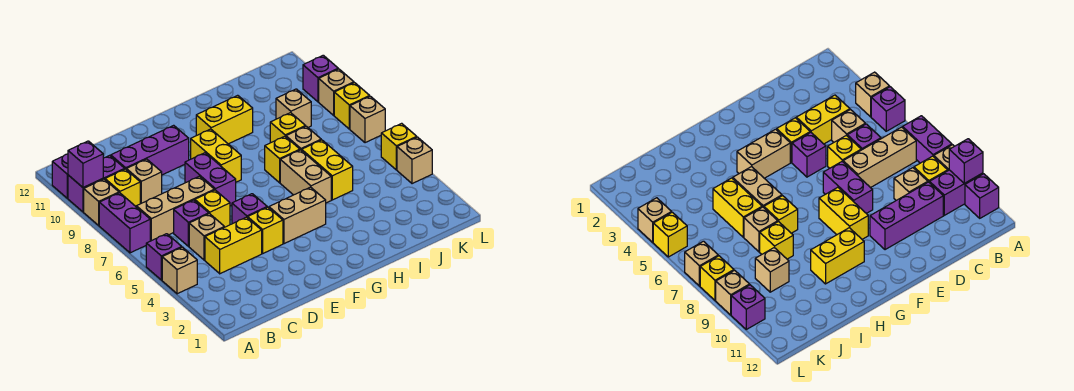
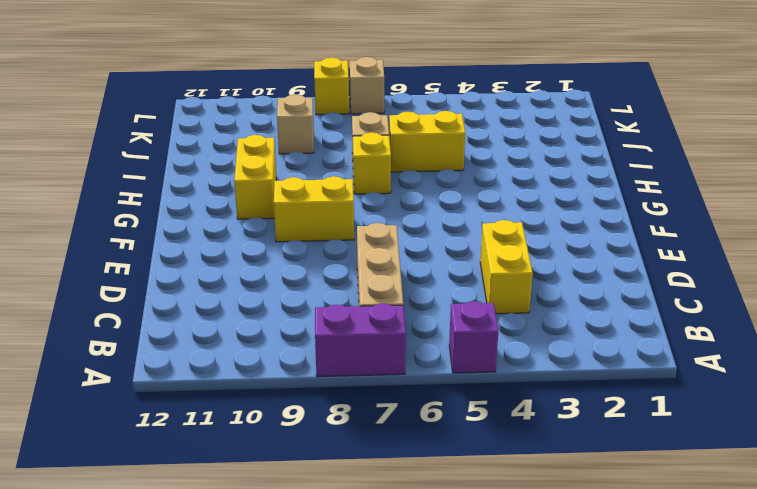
none -> tan brick A4 level 1
none -> tan brick A9 level 1
none -> purple brick A10:B10 level 1
none -> purple brick A11 level 1

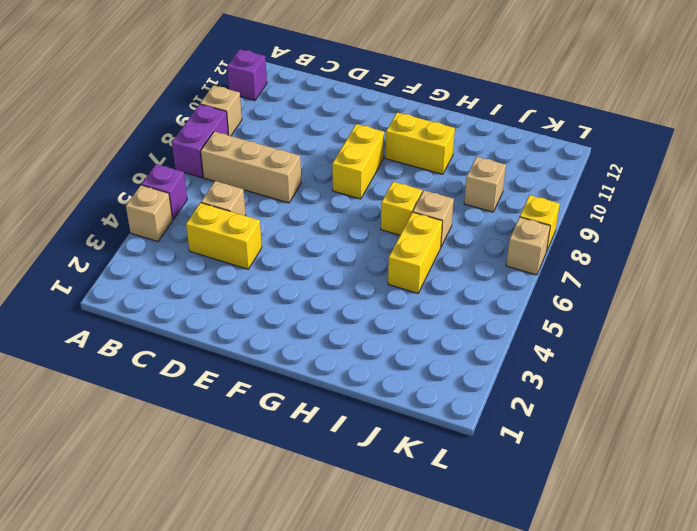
none -> purple brick A10:B10 level 1
none -> yellow brick B9 level 1
none -> purple brick C6 level 1
none -> tan brick C9 level 1

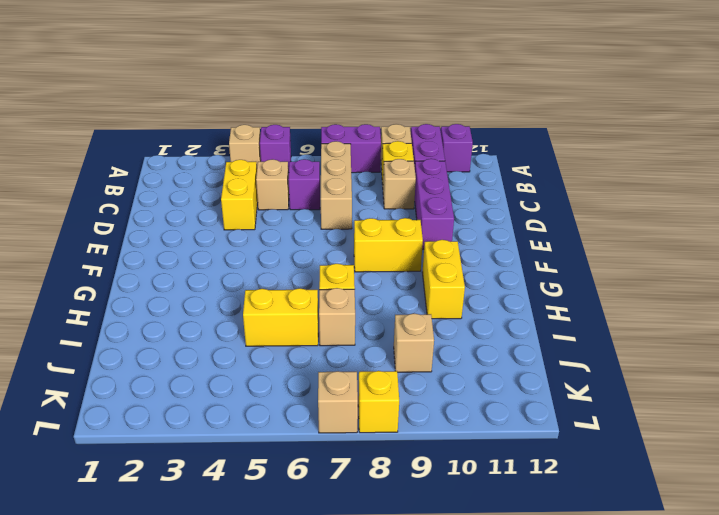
none -> yellow brick D6 level 1
none -> yellow brick E4 level 1
none -> purple brick E5 level 1
none -> purple brick E7:E8 level 1

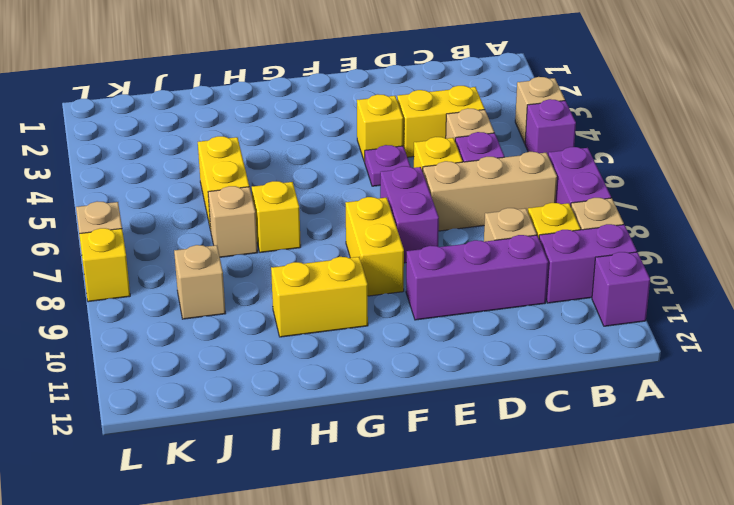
purple plate E5 level 1 -> purple brick E5 level 1
none -> tan brick F4:G4 level 1
none -> tan brick H5:H6 level 1
none -> yellow brick I8 level 1
none -> tan brick L4 level 1

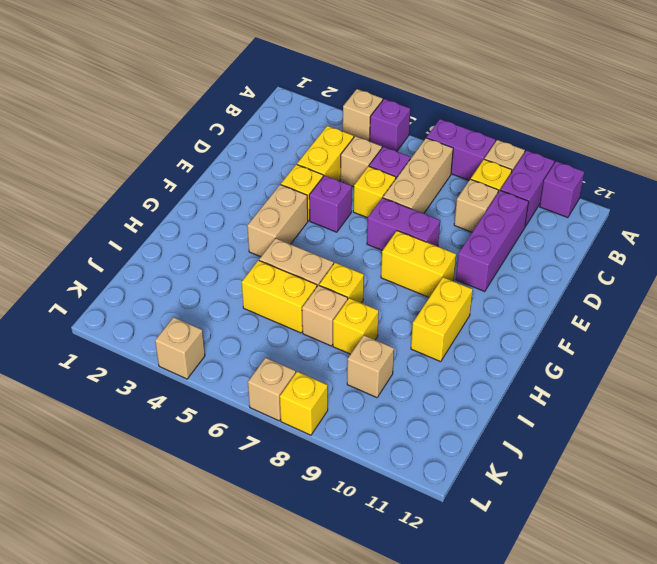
none -> yellow brick L5 level 1
none -> tan brick L9 level 1
none -> purple brick L10 level 1
none -> purple brick A10 level 2

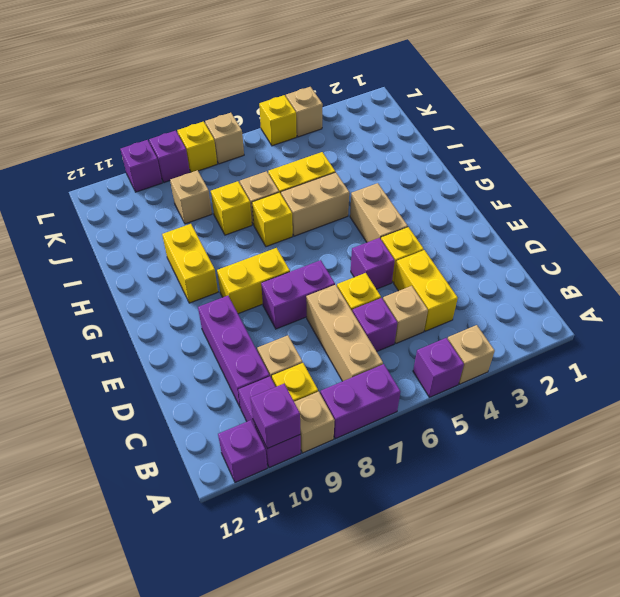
purple brick L9 level 1 -> tan brick L9 level 1

